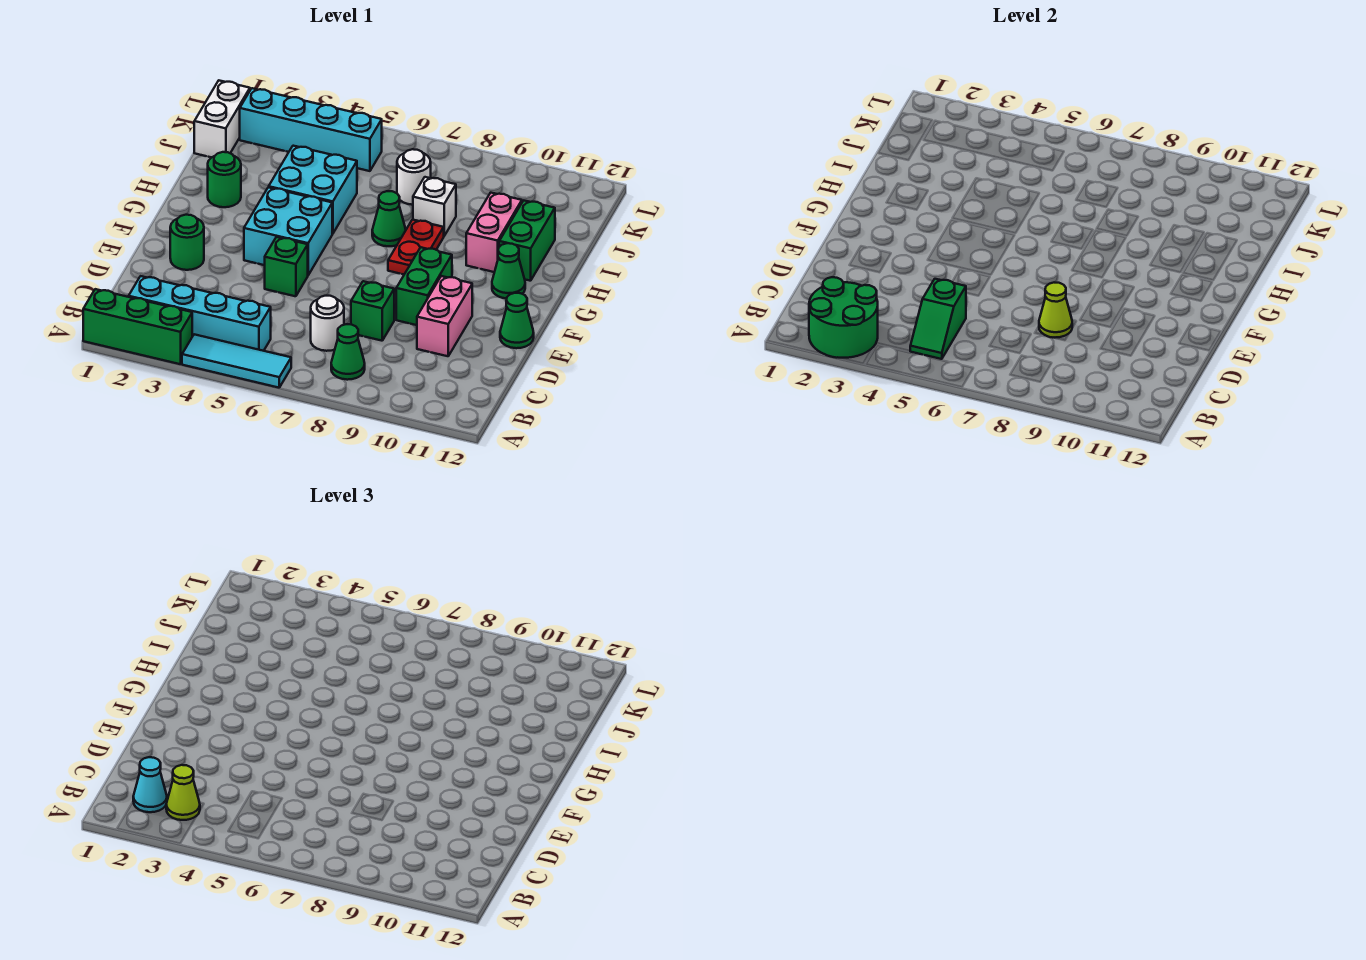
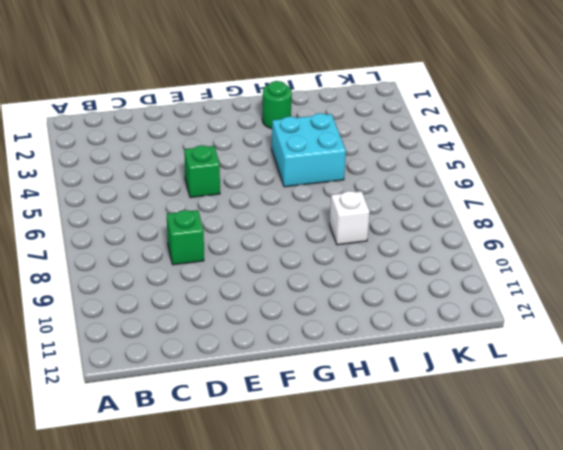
none -> green brick A1:A3 level 1
none -> cyan tile A4:A6 level 1
none -> cyan brick B2:B5 level 1

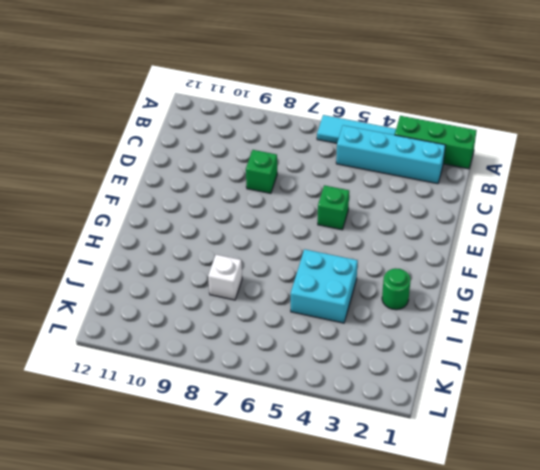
none -> green cone B8 level 1
none -> white round brick C7 level 1
none -> pink brick D10:E10 level 1

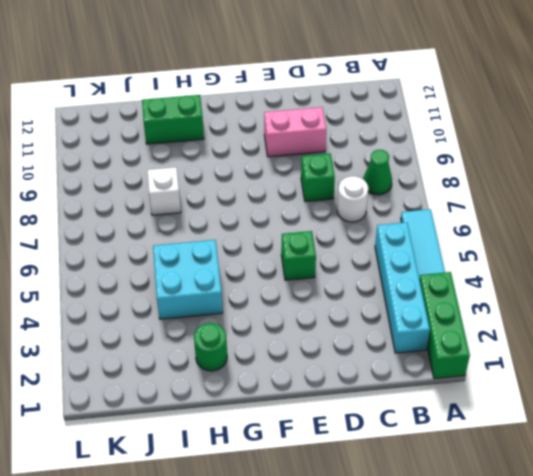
none -> green round brick E2 level 1
none -> green brick E9:F9 level 1
none -> green cone E12 level 1

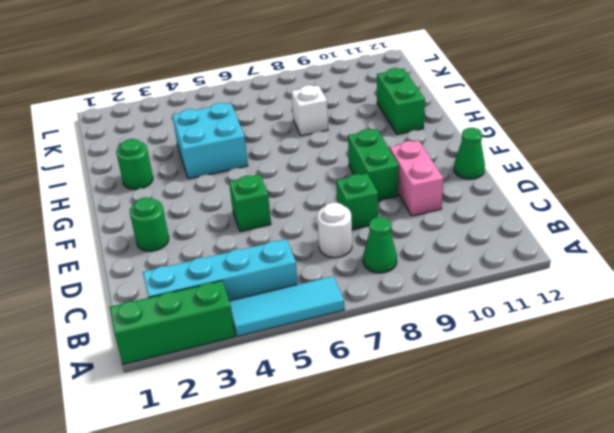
none -> cyan brick F4:G5 level 1
none -> red plate G8:H8 level 1
none -> green cone G11 level 1

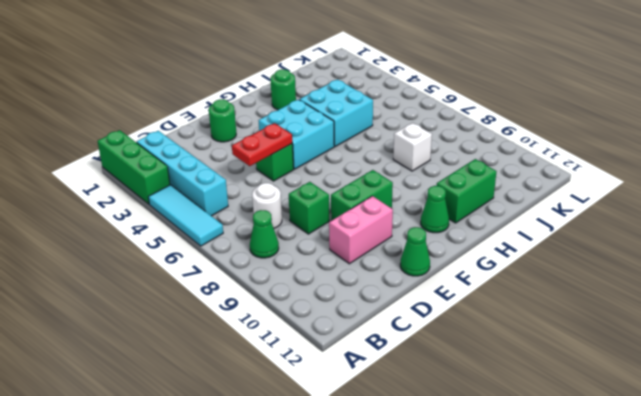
red plate D5:E5 level 2 -> red plate G8:H8 level 1
none -> green cone H7 level 1
none -> pink brick H10:I10 level 1
none -> white brick J1:K1 level 1

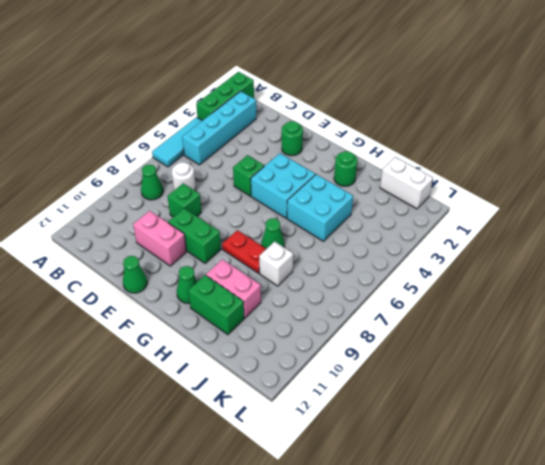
none -> white round brick J7 level 1
none -> cyan brick K2:K5 level 1
none -> green round brick A2:B3 level 2

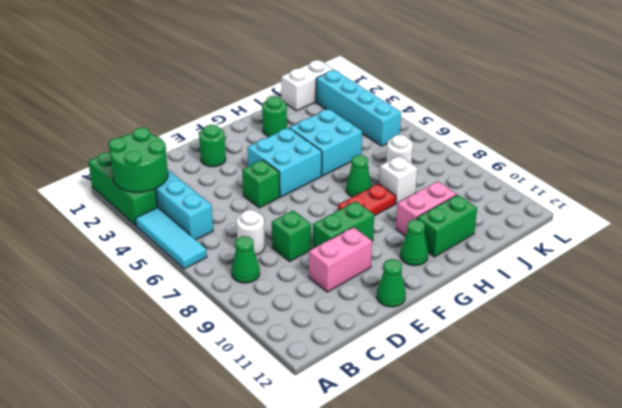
none -> green slope B5:C5 level 2 top C
none -> lime cone D8 level 2
none -> cyan cone B2 level 3

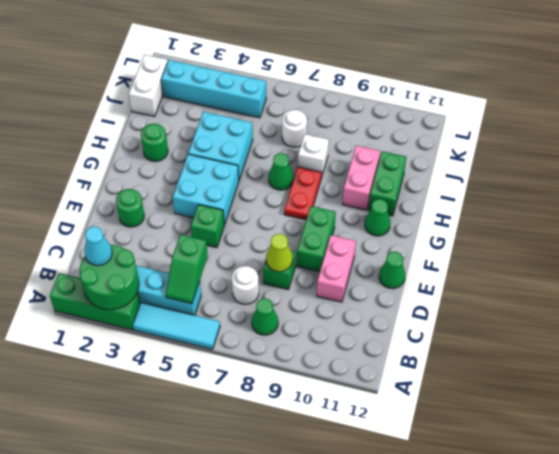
none -> lime cone B3 level 3

